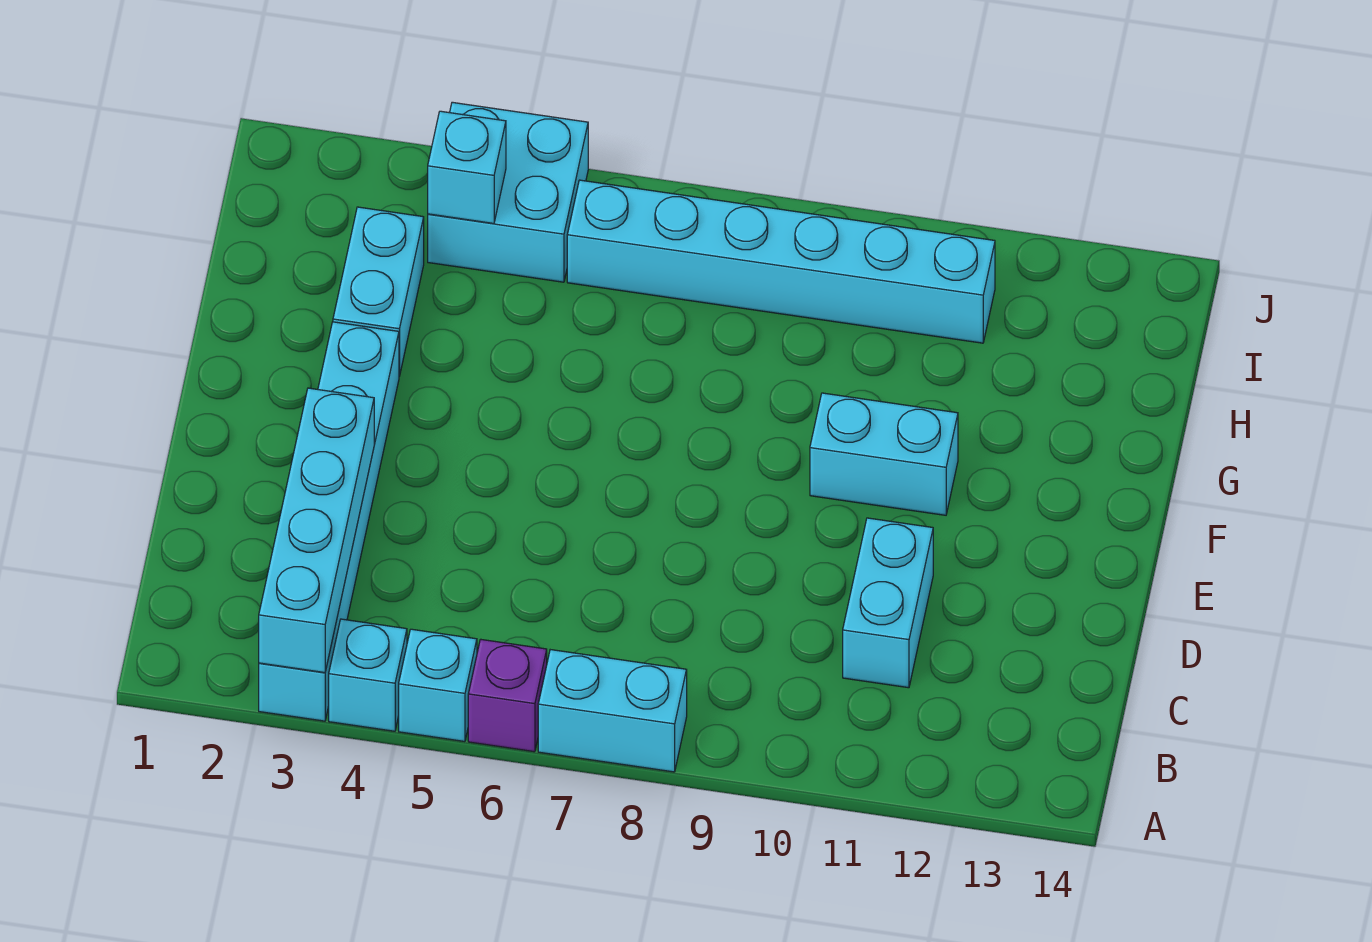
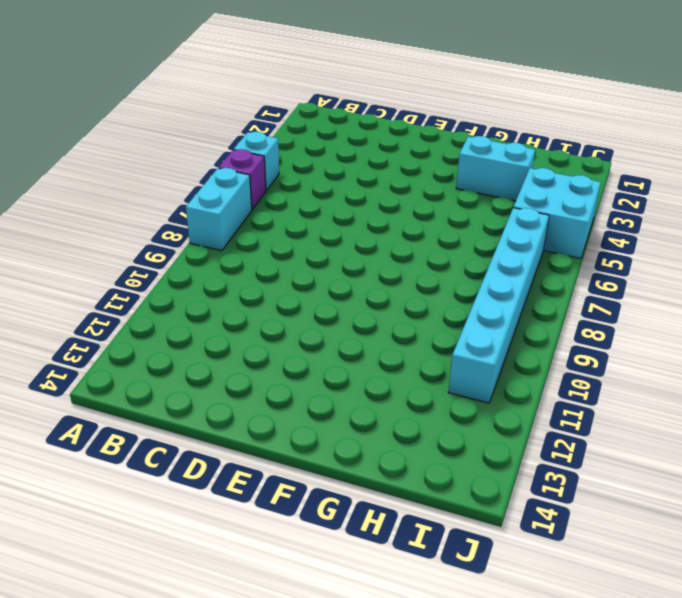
none -> cyan brick A3:F3 level 1
none -> cyan brick A4 level 1
none -> cyan brick C11:D11 level 1

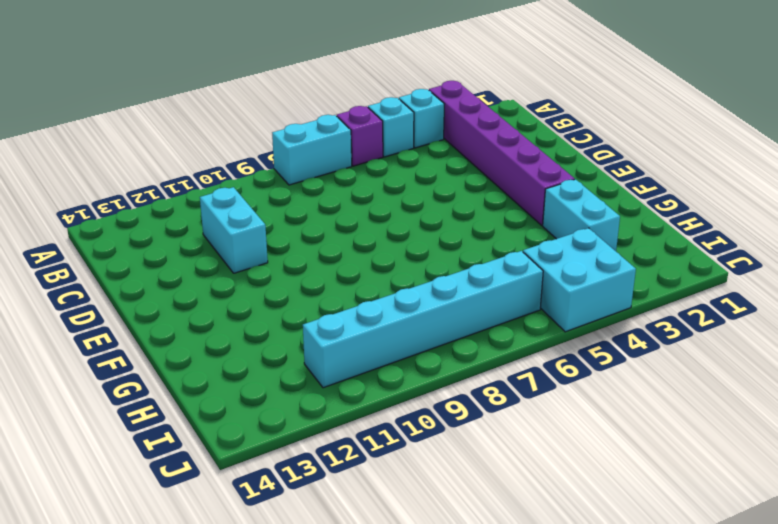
purple brick A3:F3 level 1 -> cyan brick A3:F3 level 1
none -> cyan brick F10:F11 level 1
none -> cyan brick A3:D3 level 2
none -> cyan brick I4 level 2

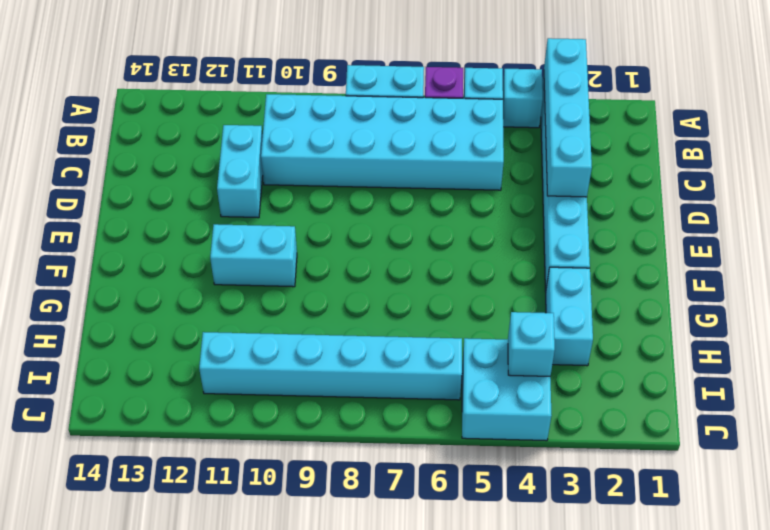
cyan brick B5:C10 level 1 -> none

